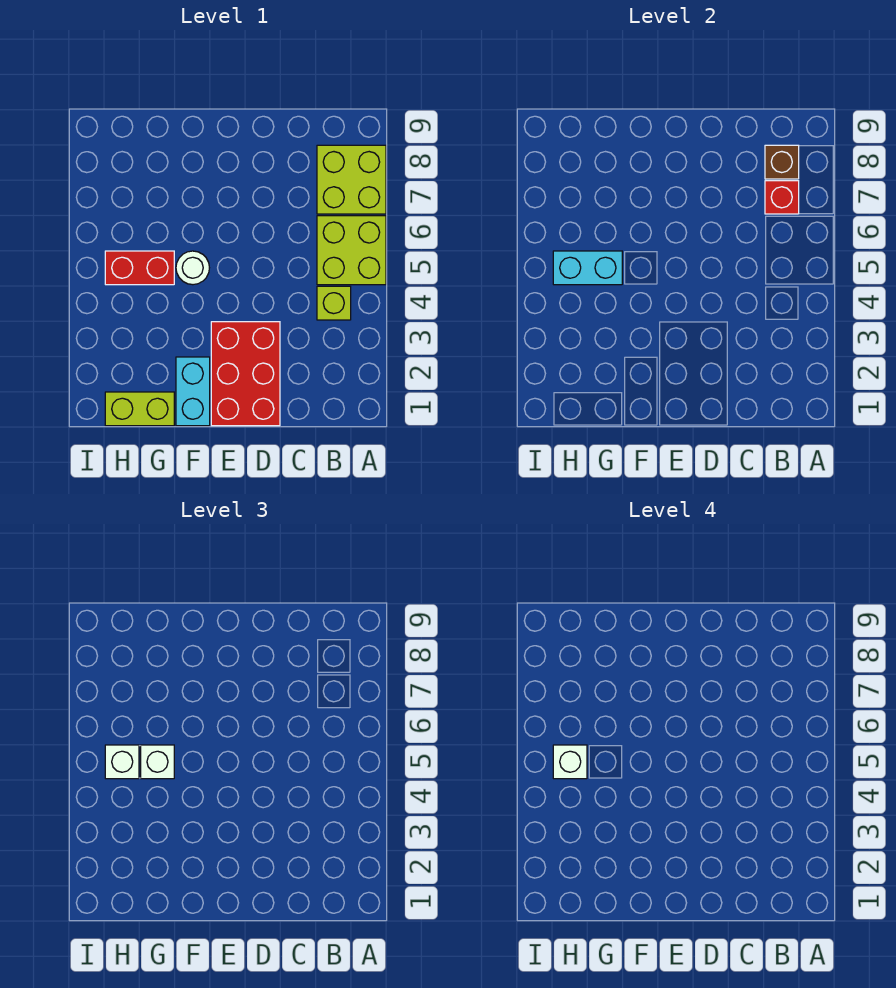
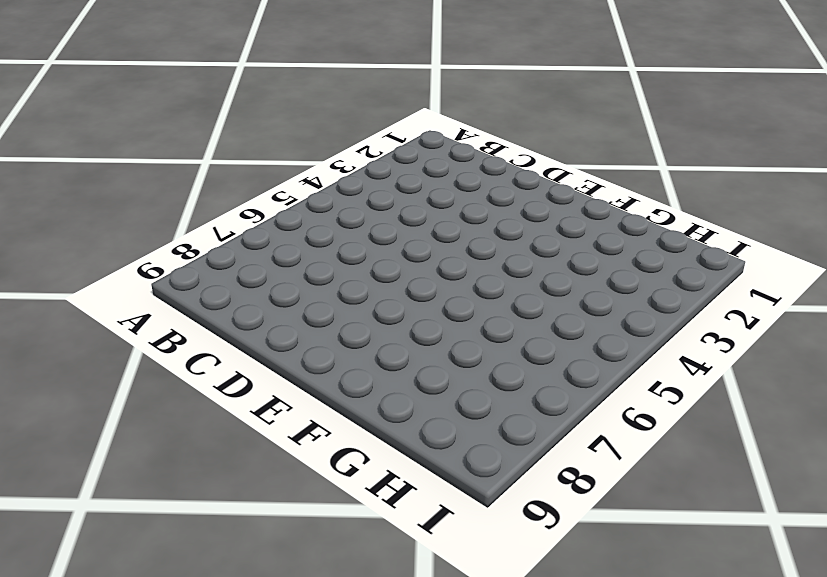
none -> lime brick A5:B6 level 1
none -> lime brick A7:B8 level 1
none -> lime brick B4 level 1

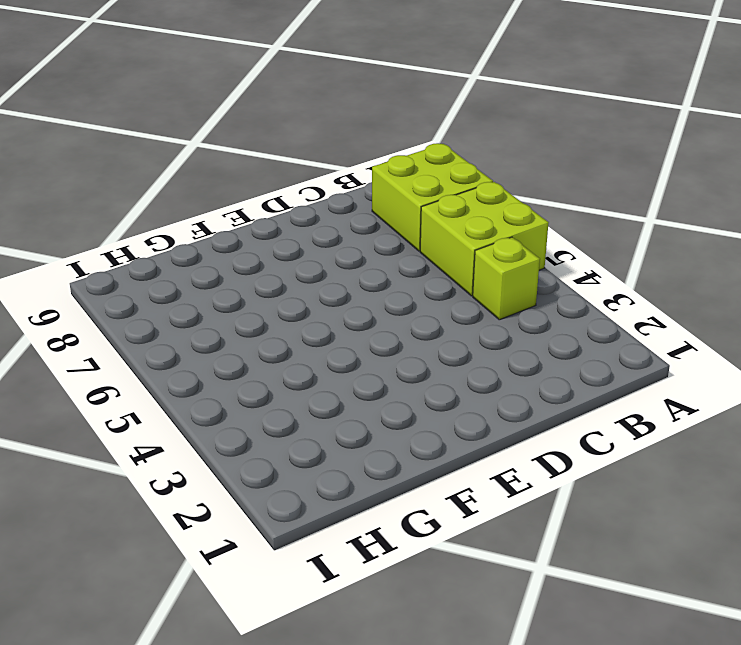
none -> red brick D1:E3 level 1
none -> cyan brick F1:F2 level 1
none -> white round brick F5 level 1

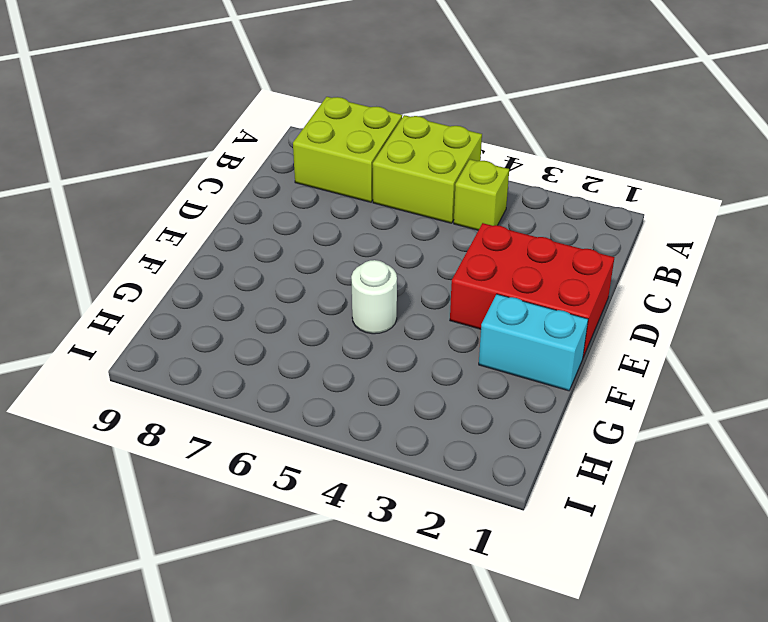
none -> lime brick G1:H1 level 1
none -> red brick G5:H5 level 1
none -> red brick B7 level 2

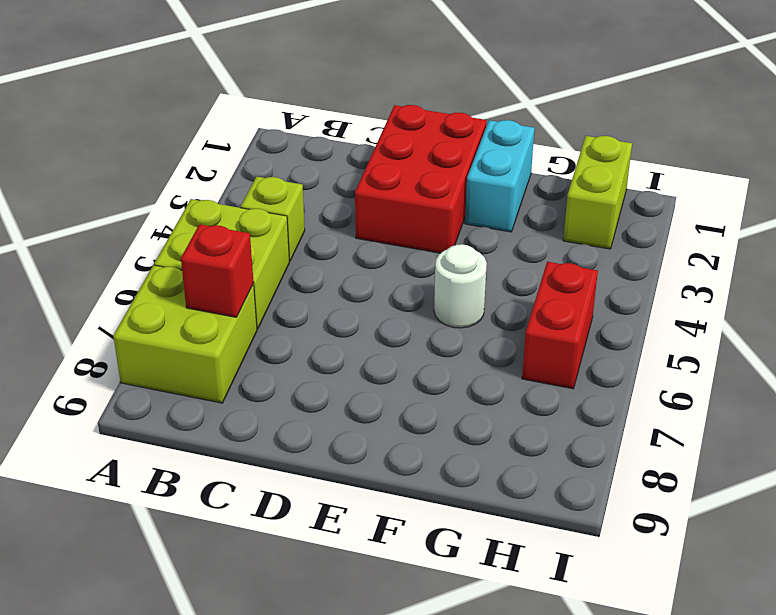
lime brick H1:H2 level 1 -> lime brick G1:H1 level 1
red brick H5:H6 level 1 -> red brick G5:H5 level 1
none -> brown brick B8 level 2
none -> cyan brick G5:H5 level 2
none -> white brick G5 level 3

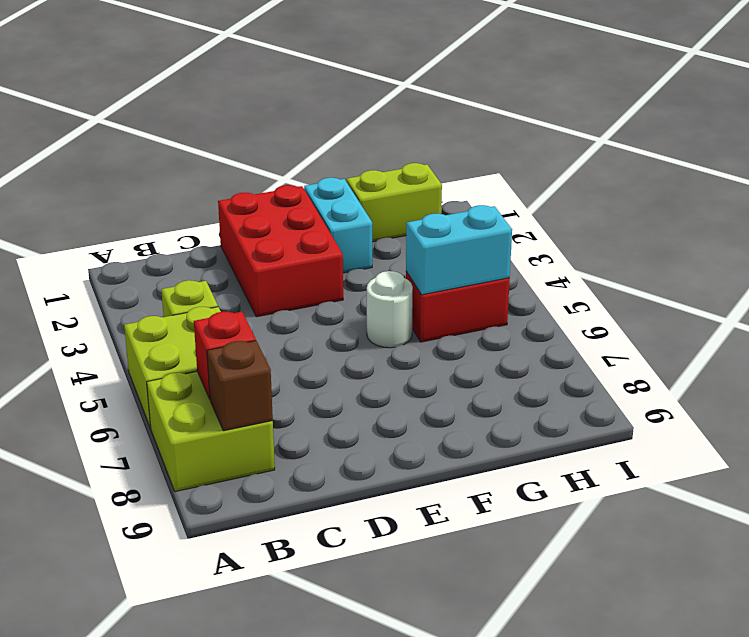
none -> white brick G5 level 3
none -> white brick H5 level 3
none -> white brick H5 level 4

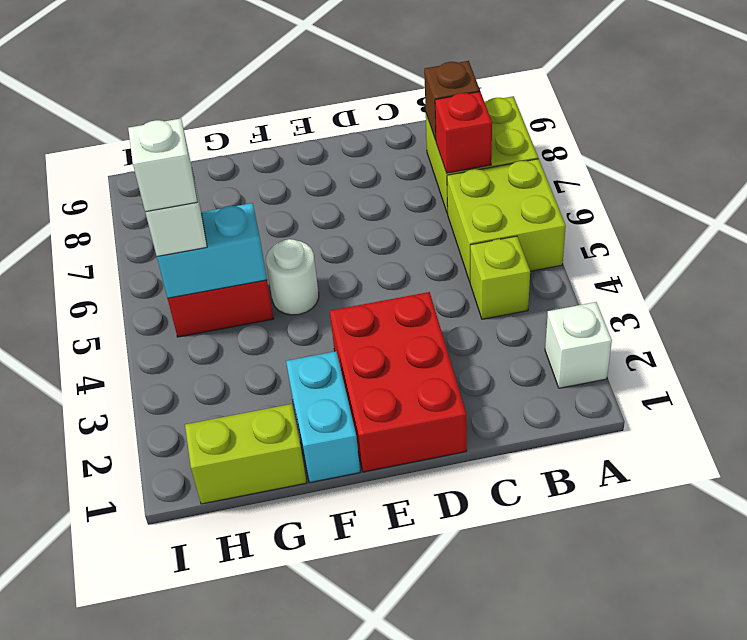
white brick A2 level 1 -> white brick G5 level 3

